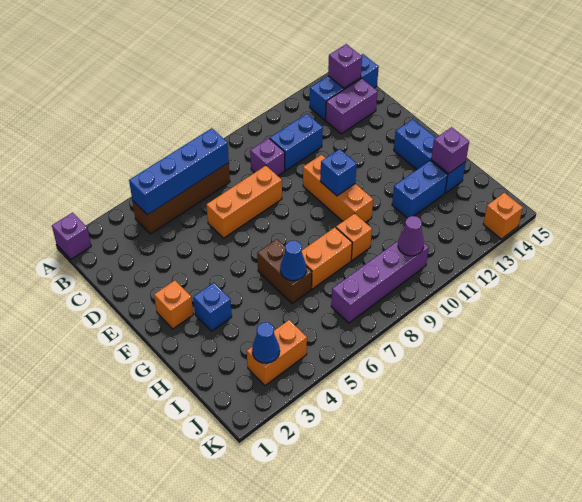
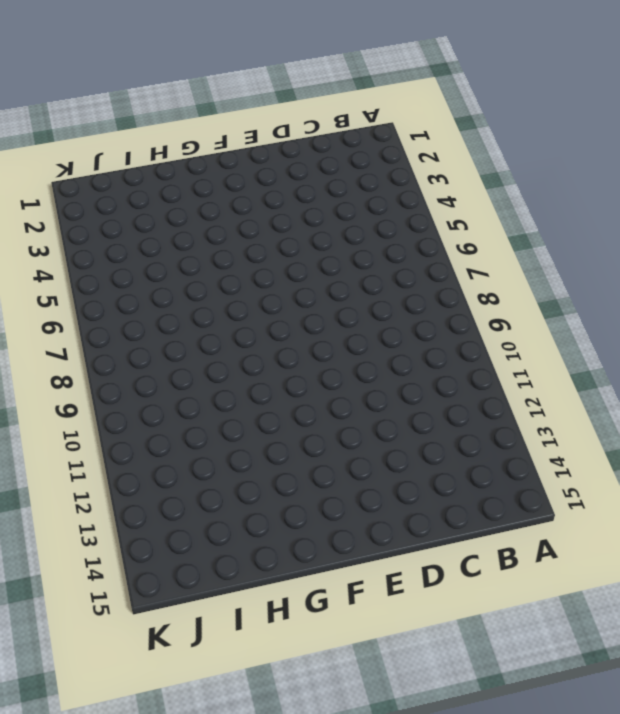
none -> purple brick A1 level 1
none -> brown brick B4:B7 level 1
none -> blue brick B13:B15 level 1

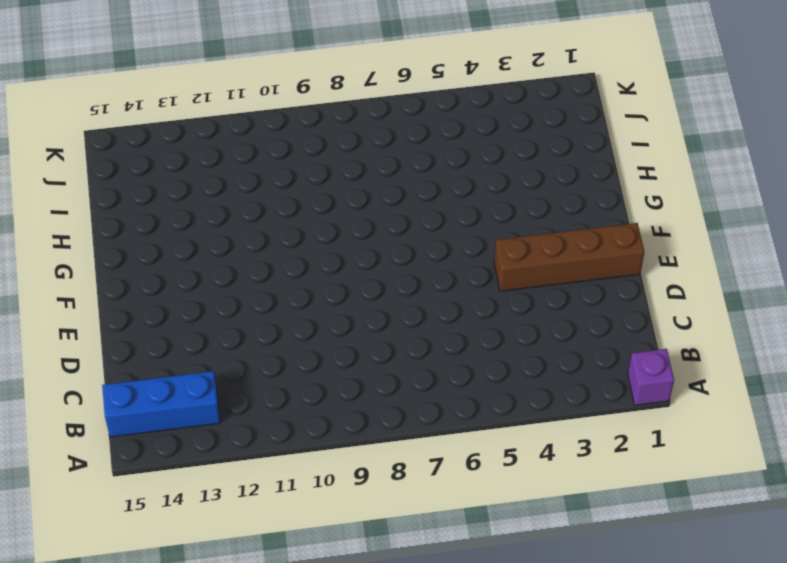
brown brick E1:E4 level 1 -> brown brick B4:B7 level 1
none -> purple brick C9 level 1
none -> blue brick C10:C11 level 1
none -> purple brick C13:C14 level 1

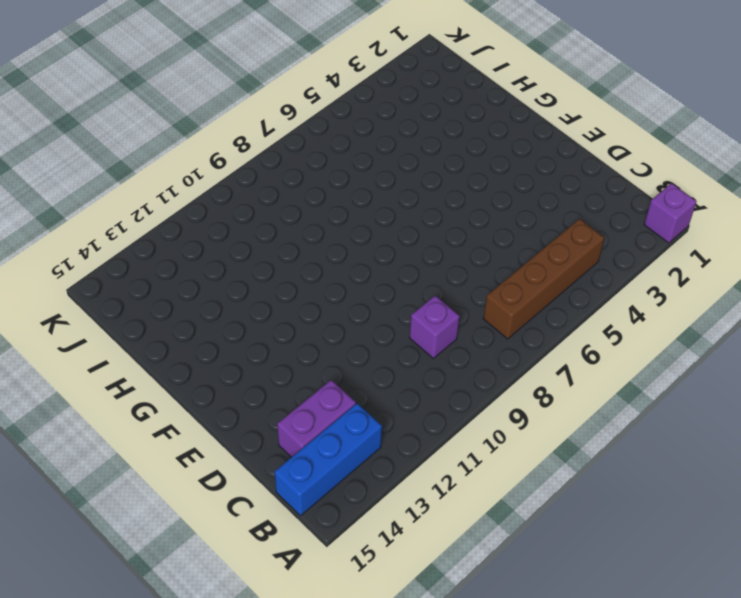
none -> blue brick C10:C11 level 1
none -> orange brick D6:D8 level 1
none -> orange brick E10:G10 level 1

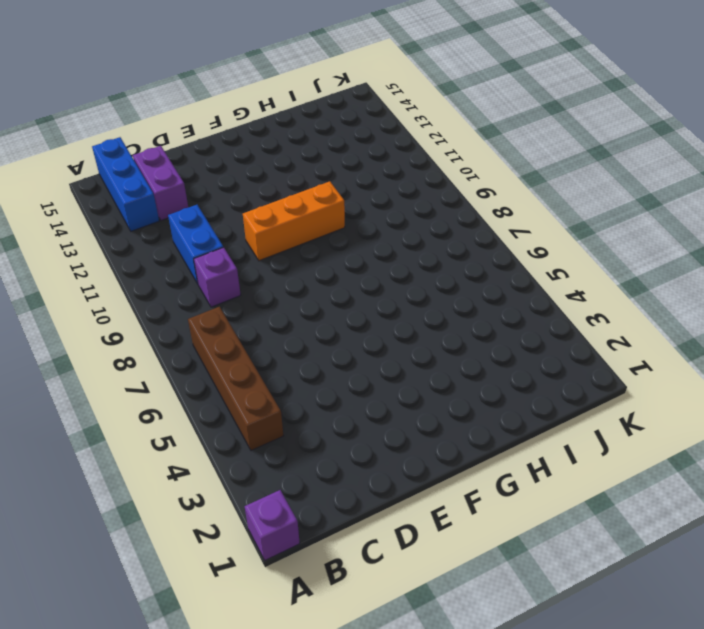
none -> orange brick D6:D8 level 1
none -> orange brick F2 level 1
none -> blue brick F14:H14 level 1

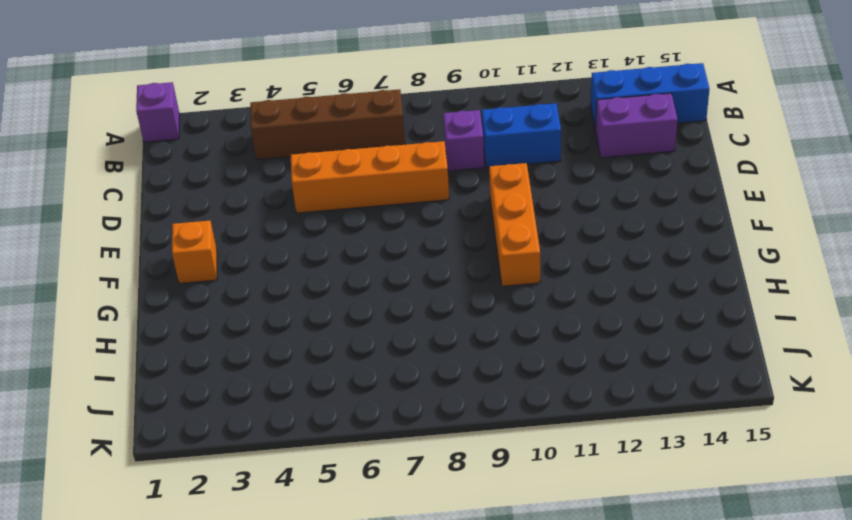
orange brick D5:D8 level 1 -> orange brick D6:D8 level 1
none -> blue brick F14:H14 level 1
none -> blue brick G3 level 1
none -> brown brick G6:H6 level 1

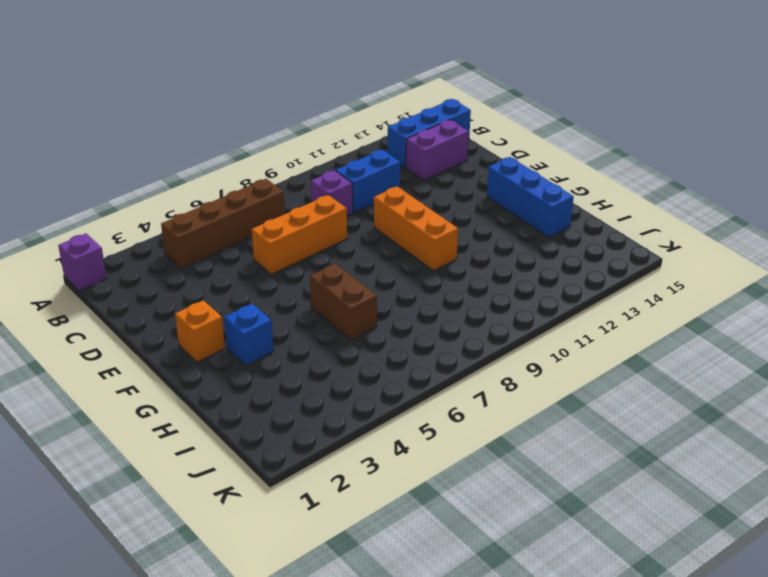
none -> orange brick H7:H8 level 1
none -> orange brick H9 level 1
none -> blue brick H12:H13 level 1

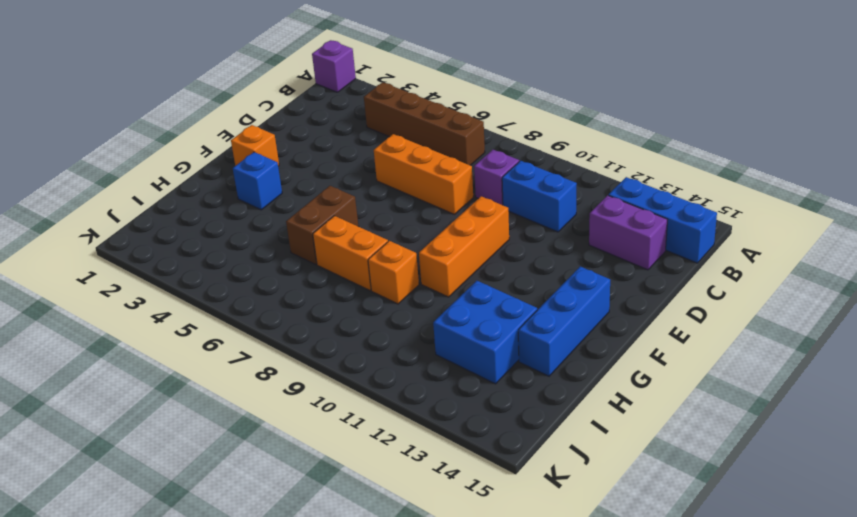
blue brick H12:I13 level 1 -> blue brick H12:H13 level 1
none -> orange brick J3:J4 level 1
none -> purple brick J7:J10 level 1
none -> orange brick K14 level 1

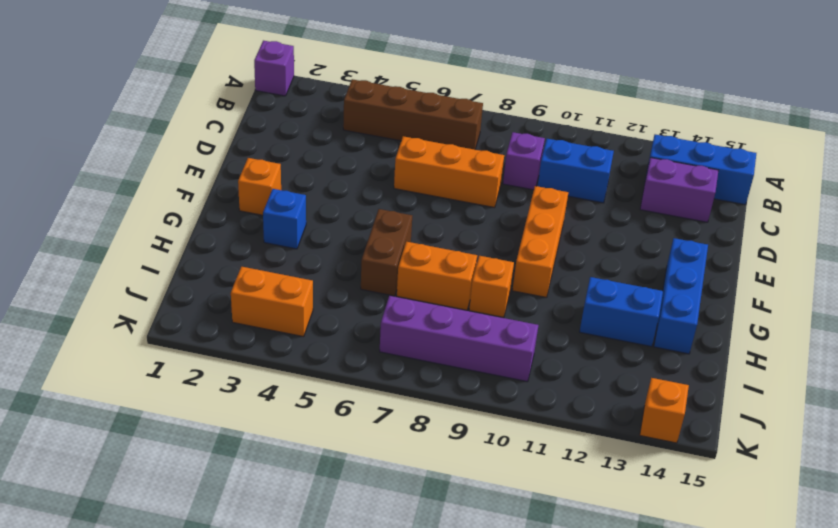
none -> blue brick B4:B7 level 2
none -> purple brick B14 level 2
none -> blue brick F10 level 2

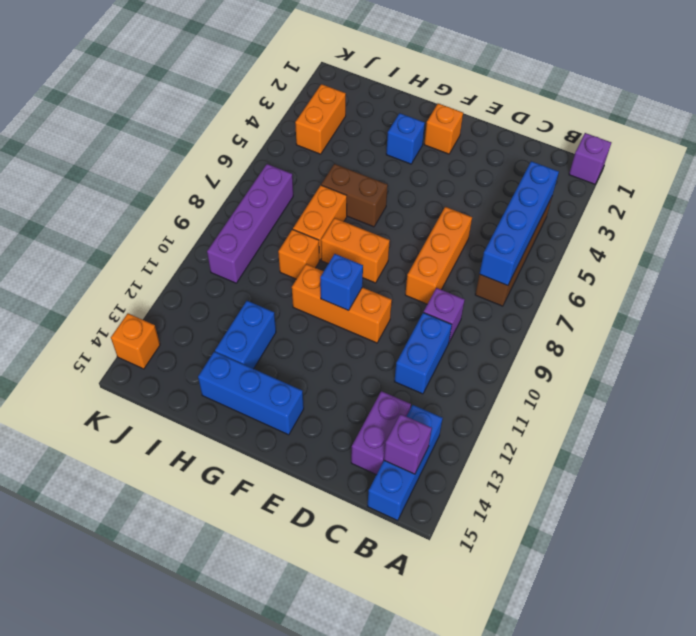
orange brick F8:G8 level 1 -> none
none -> blue cone H6 level 2
none -> purple brick H14 level 2
none -> blue cone J3 level 2

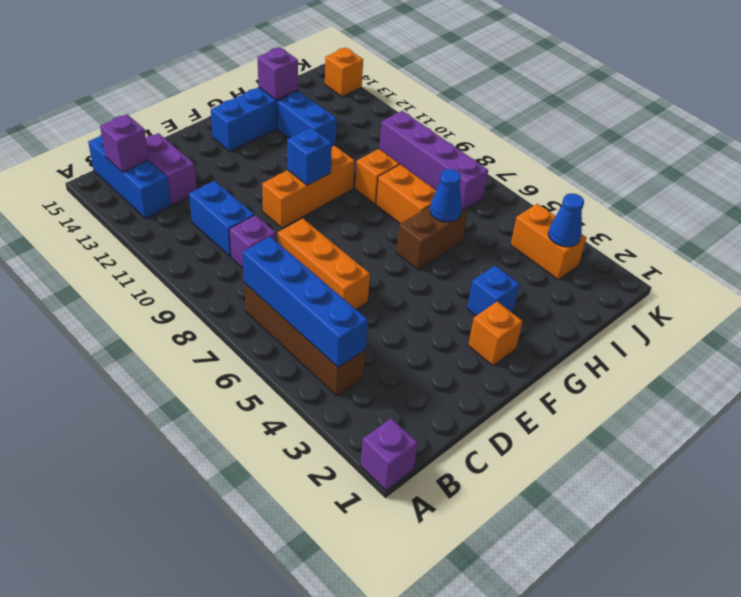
none -> purple cone J10 level 2

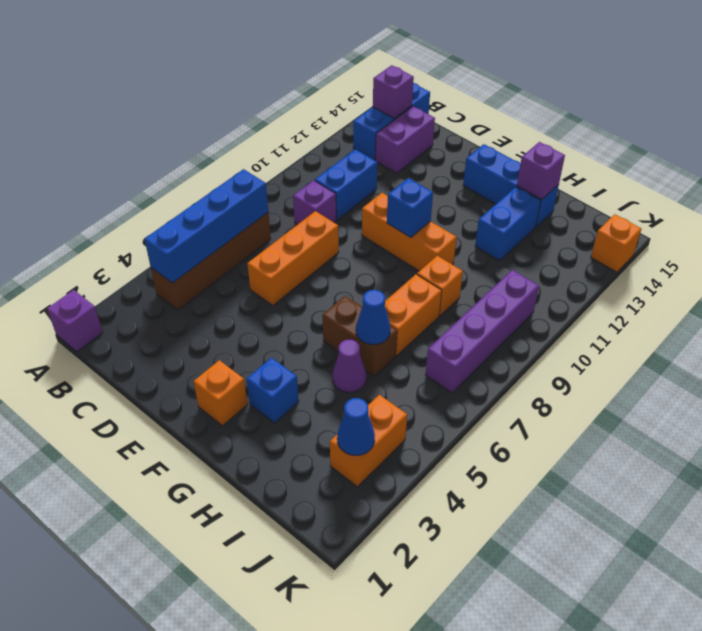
purple cone H5 level 1 -> purple cone J10 level 2

